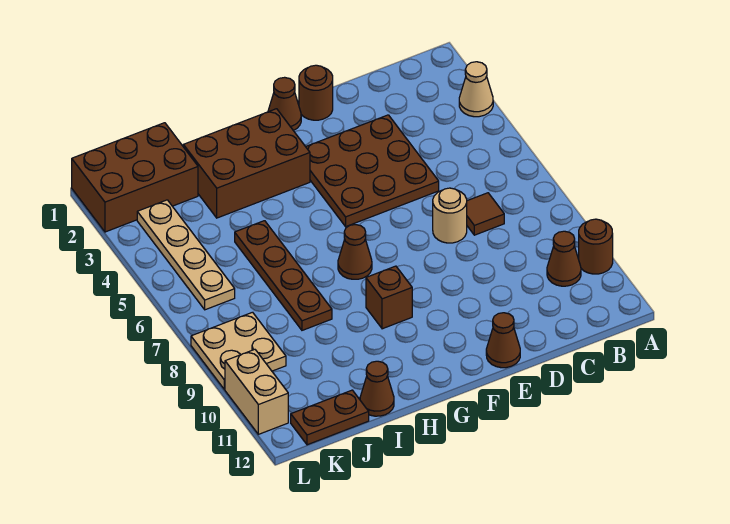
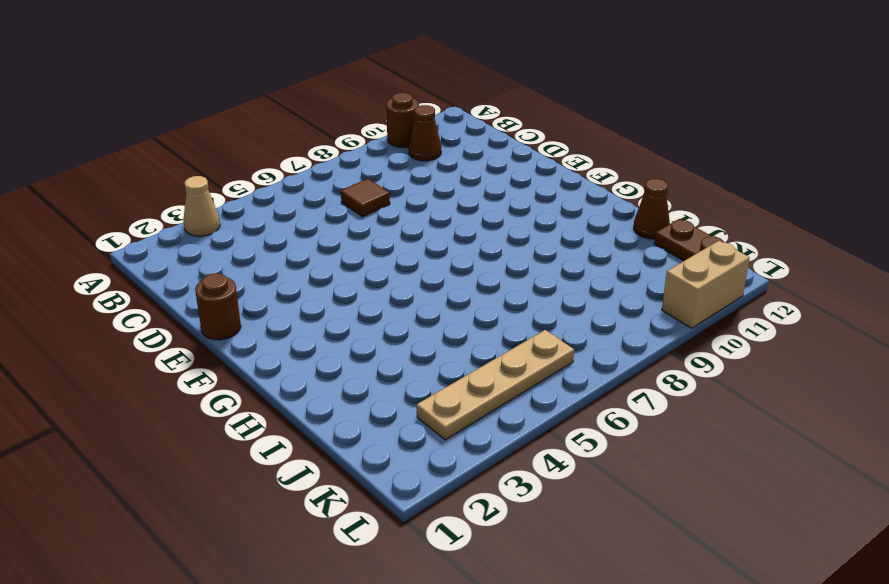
none -> brown plate D3:F5 level 1
none -> tan round brick D7 level 1
none -> brown cone E12 level 1

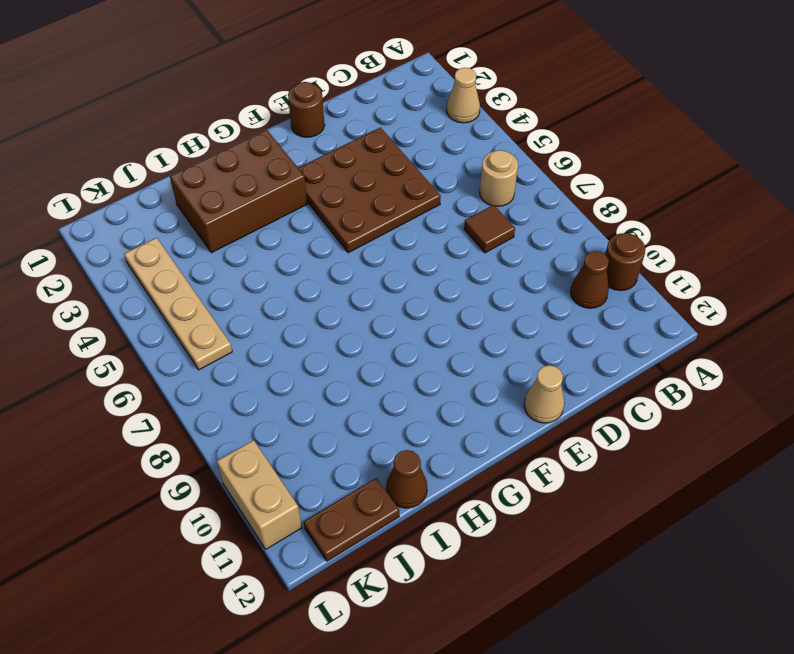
tan round brick B6 level 1 -> tan round brick D7 level 1
tan cone E12 level 1 -> brown cone E12 level 1
none -> brown cone F1 level 1
none -> brown cone G7 level 1
none -> brown brick G9 level 1

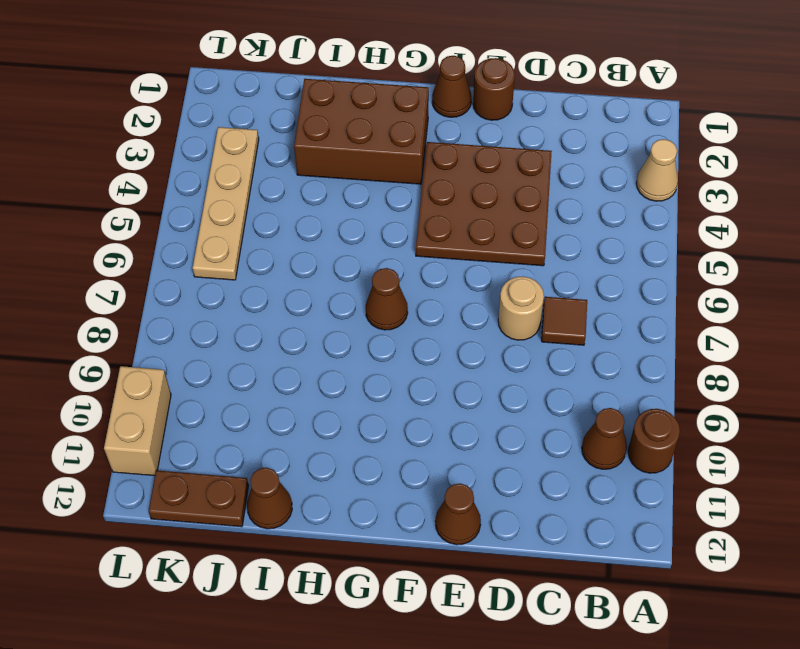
none -> brown brick G9 level 1
none -> brown plate I5:I8 level 1
none -> brown brick J1:L2 level 1

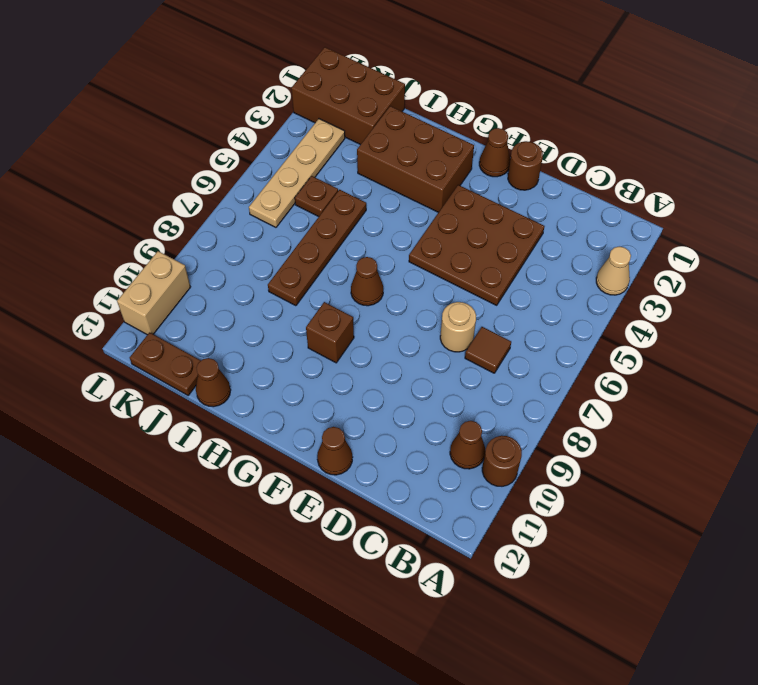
brown plate J5 level 1 -> none
none -> tan plate K8:L9 level 1

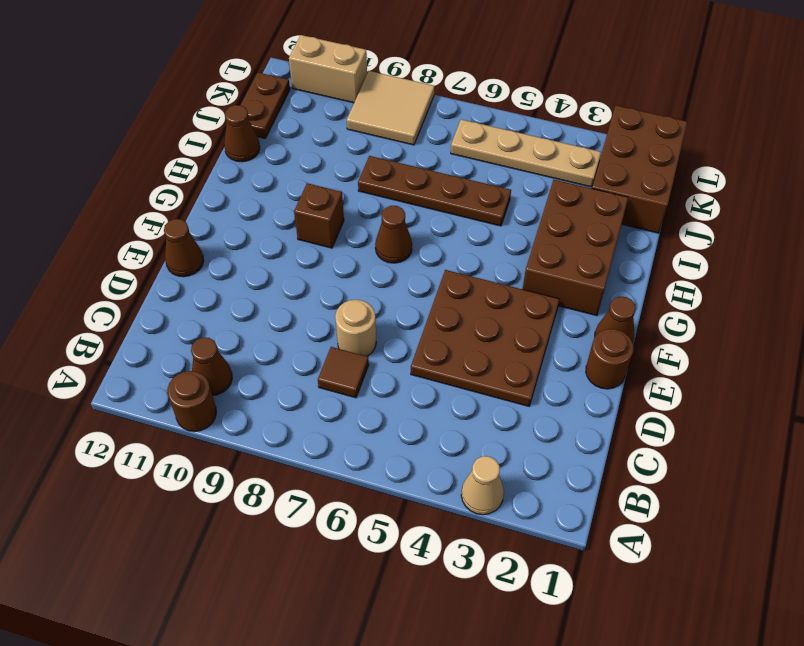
tan tile K8:L9 level 1 -> tan plate K8:L9 level 1

